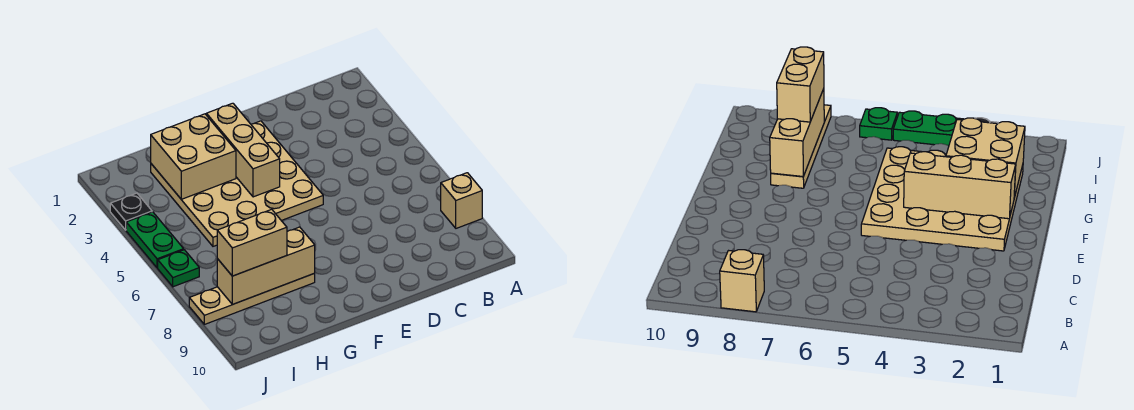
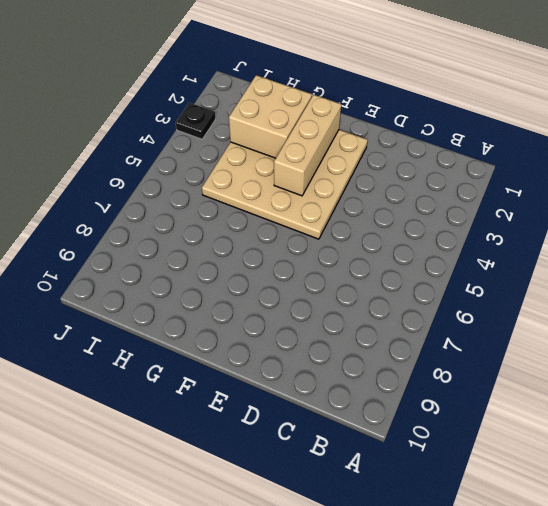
none -> tan brick A8 level 1
none -> tan plate G8:J8 level 1

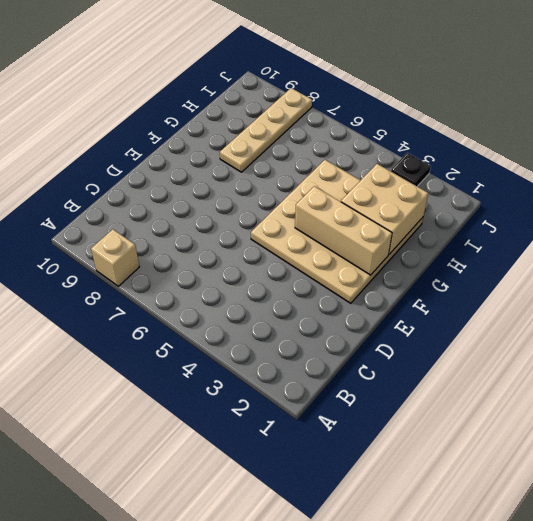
none -> green plate J4:J5 level 1
none -> green plate J6 level 1

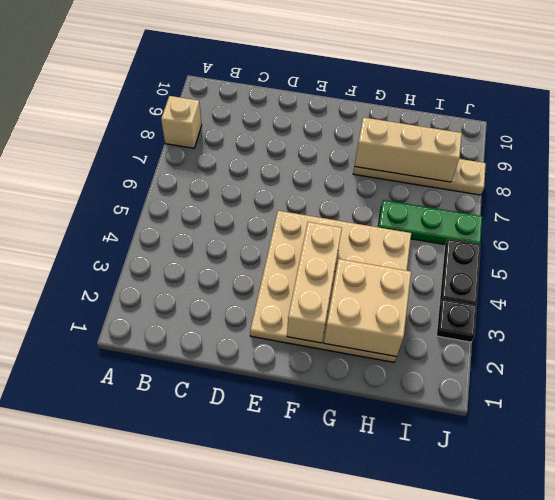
green plate H6:J6 level 1 -> green plate J6 level 1
black plate J4:J5 level 1 -> green plate J4:J5 level 1
none -> tan brick H8:I8 level 3

